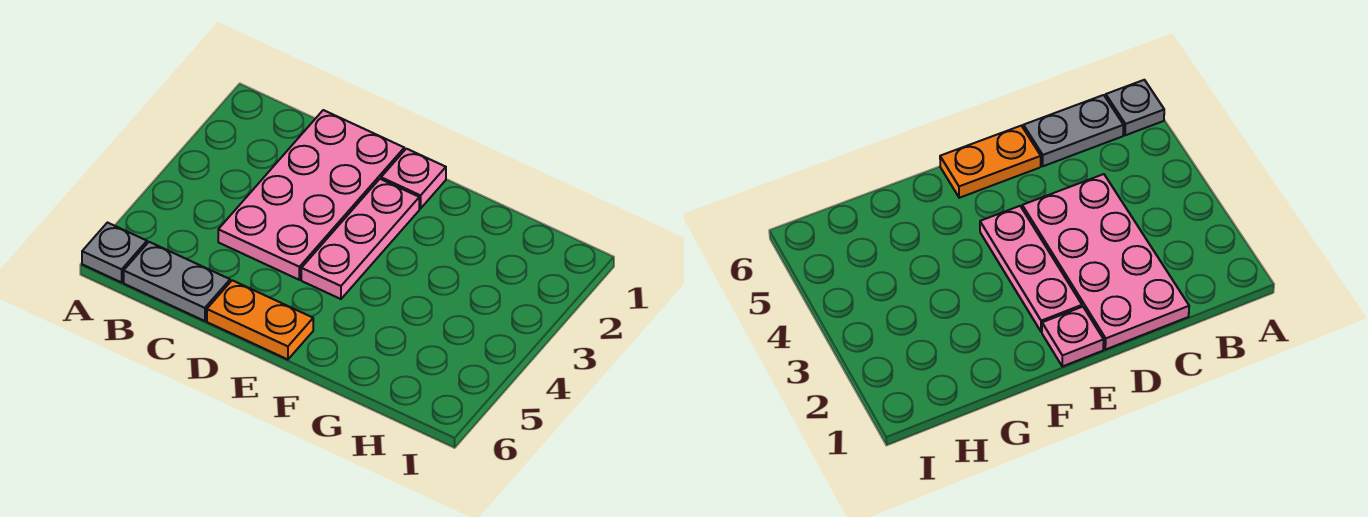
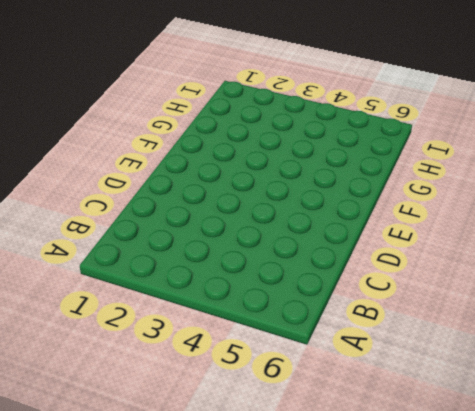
none -> grey plate A6 level 1
none -> grey plate B6:C6 level 1

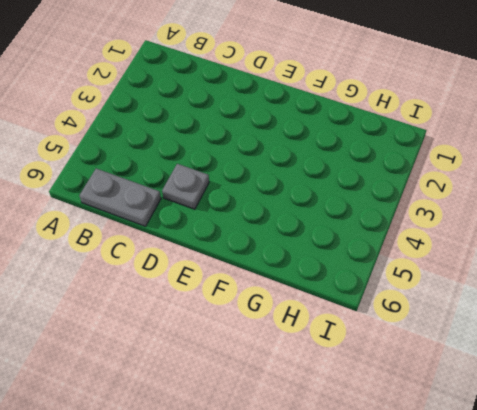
grey plate D5 level 1 -> grey plate A6 level 1
none -> pink plate C1:D4 level 1
none -> orange plate D6:E6 level 1

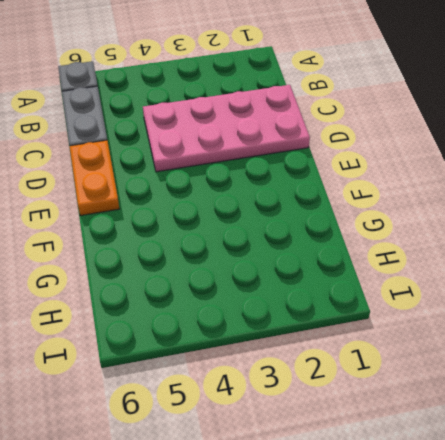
none -> pink plate E1 level 1
none -> pink plate E2:E4 level 1

